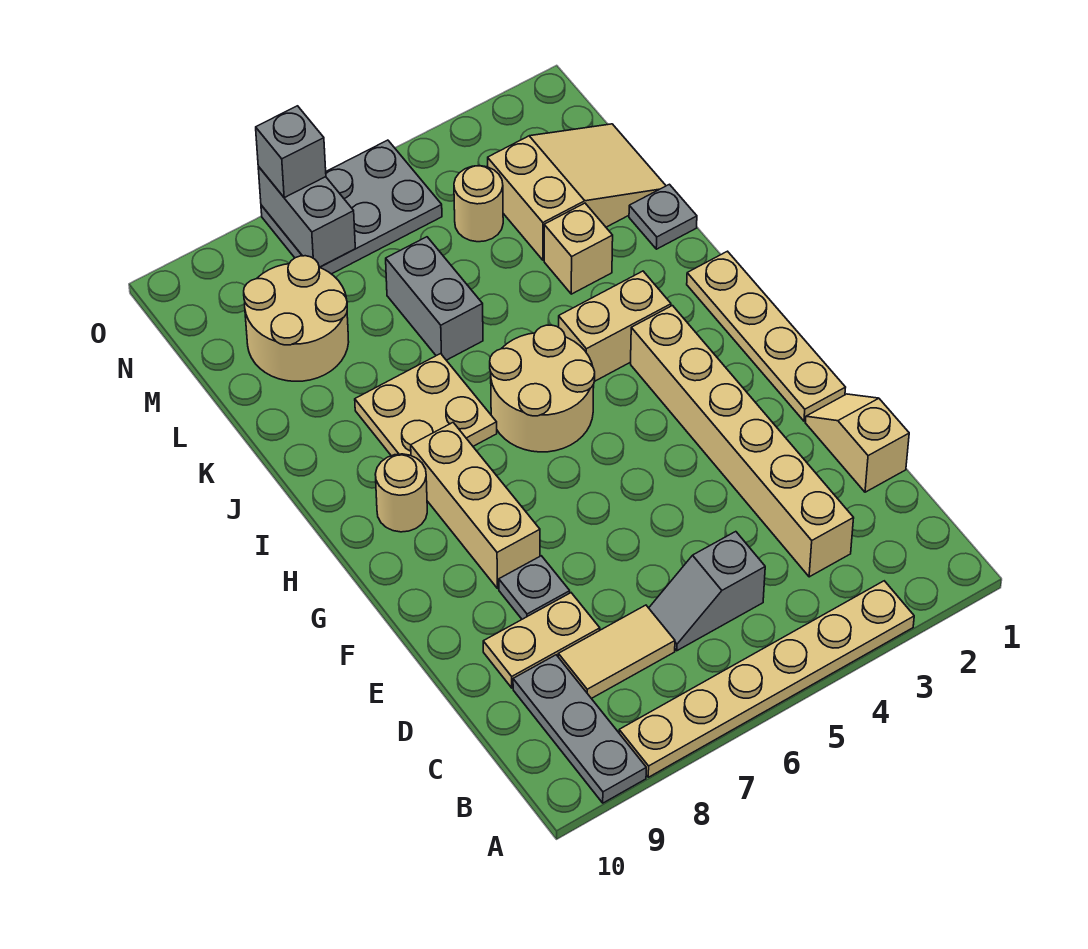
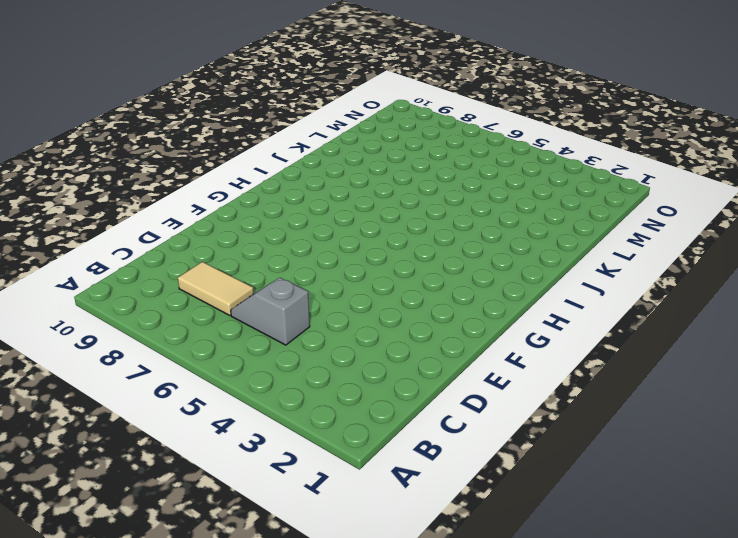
none -> tan plate A3:A8 level 1
none -> grey plate A9:C9 level 1
none -> tan brick C3:H3 level 1

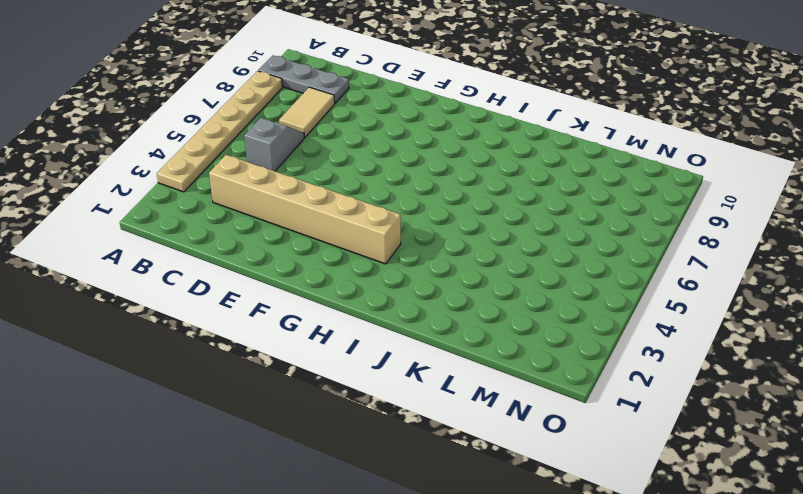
none -> tan slope D1:E1 level 1 top D
none -> tan plate D8:D9 level 1
none -> grey plate E8 level 1

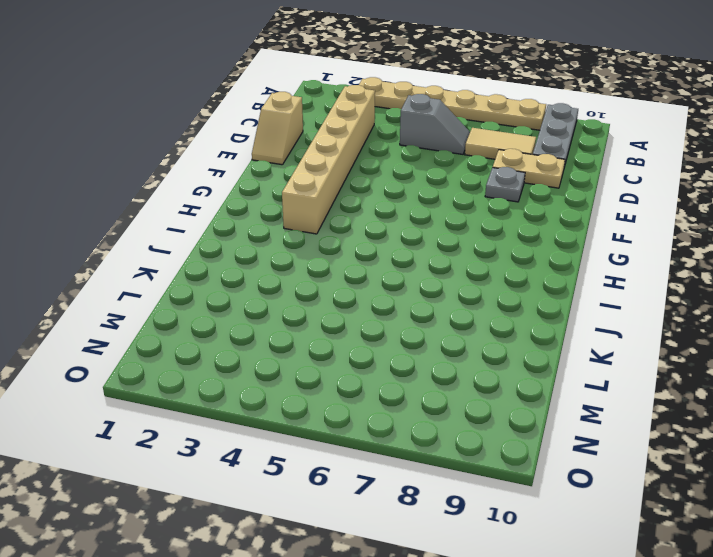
none -> tan plate F1:I1 level 1
none -> tan brick F8:H8 level 1
none -> tan round brick H5:I6 level 1

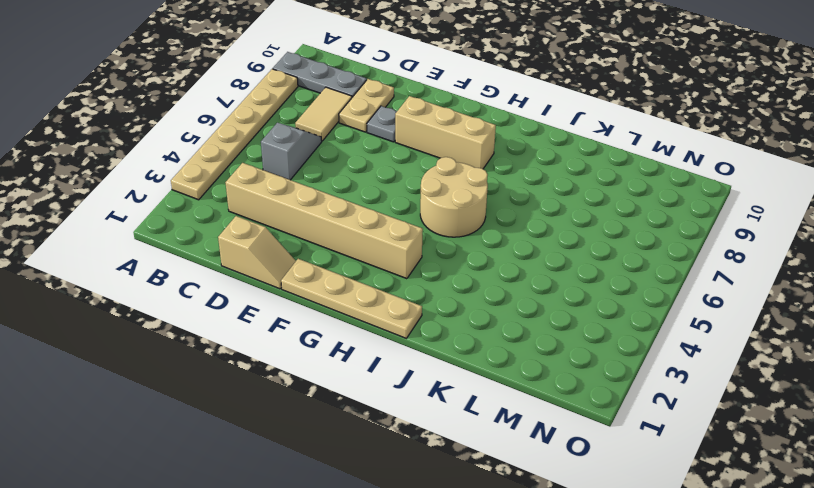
none -> tan round brick H9 level 1
none -> tan brick I3:I4 level 1
none -> tan plate I7:J8 level 1

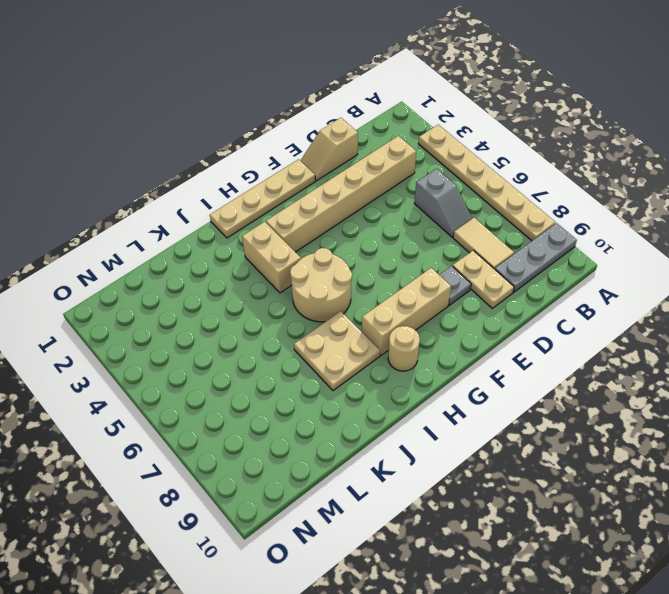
none -> grey plate K1 level 1
none -> tan brick K3 level 1
none -> grey brick K6:L6 level 1

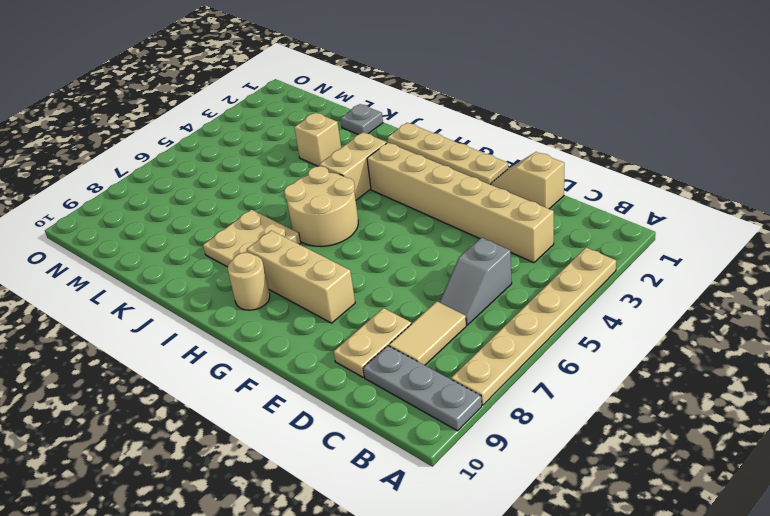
none -> grey plate E8 level 1
none -> grey brick K6:L6 level 1
none -> tan slope L1:M3 level 1 top 3

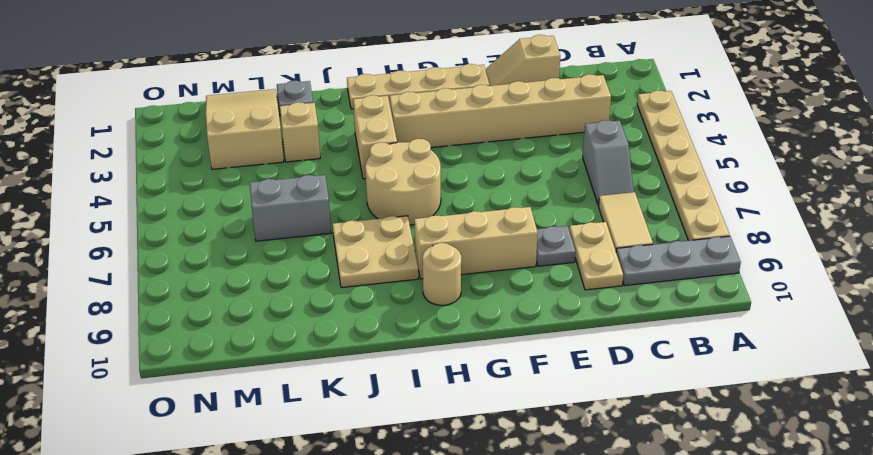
none -> tan round brick L8:M9 level 1
none -> tan round brick M4 level 1
none -> grey plate N5:O7 level 1

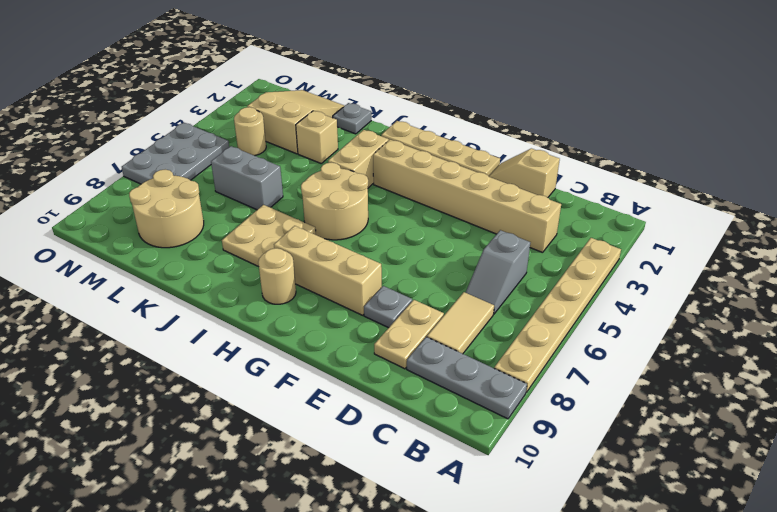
none -> grey brick N7:O7 level 2
none -> grey brick O7 level 3

